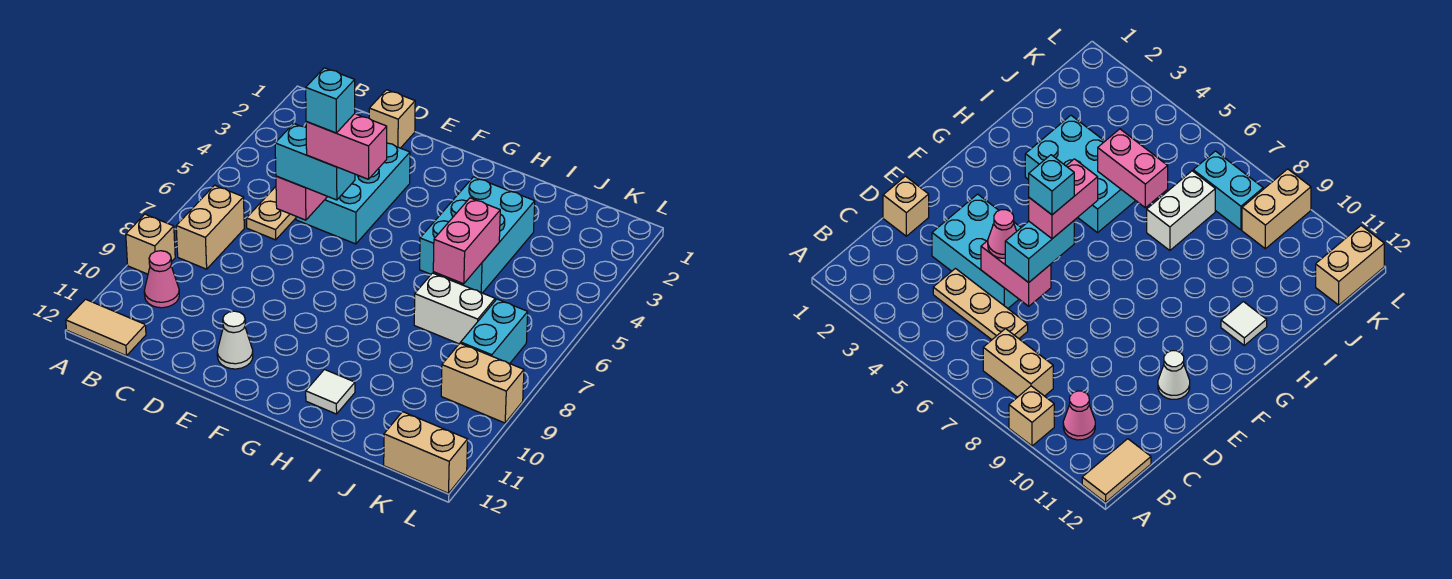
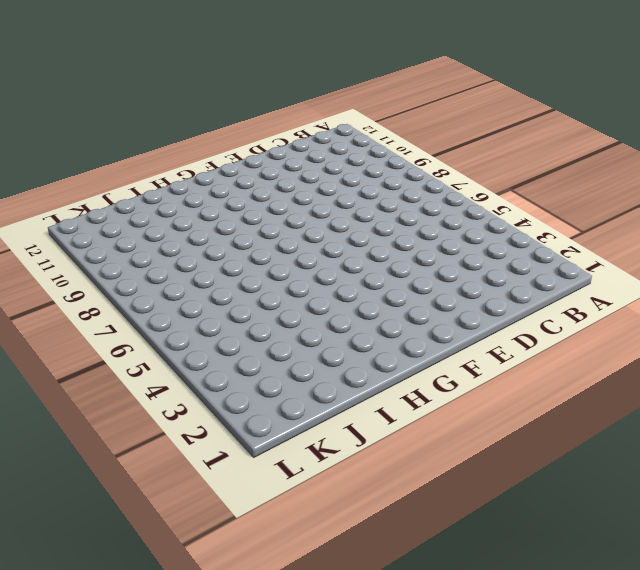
none -> tan brick A9 level 1
none -> tan tile A12:B12 level 1
none -> tan brick B7:B8 level 1

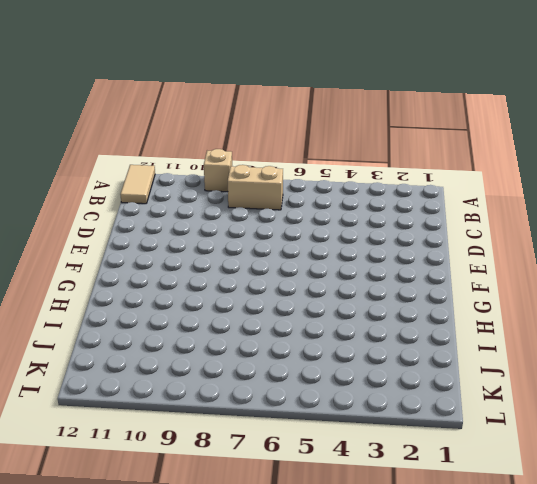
none -> pink cone B10 level 1
none -> tan plate C4:C6 level 1
none -> tan brick D1 level 1

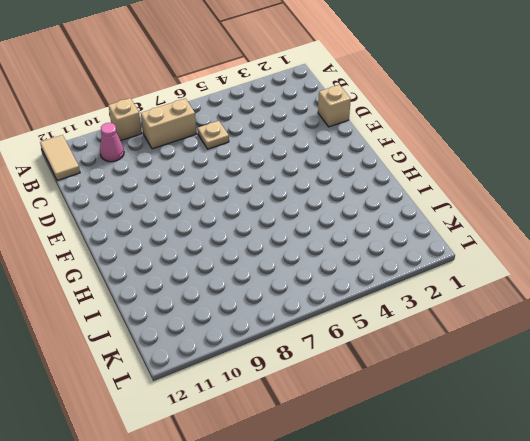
tan plate C6 level 1 -> tan plate C4:C6 level 1
none -> cyan brick D3:E5 level 1
none -> white cone E11 level 1
none -> cyan brick H3:I5 level 1

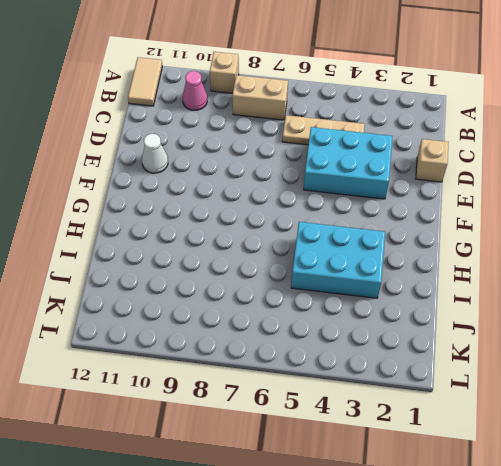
none -> white tile H11 level 1
none -> white brick I7:J7 level 1
none -> cyan brick K7:K8 level 1

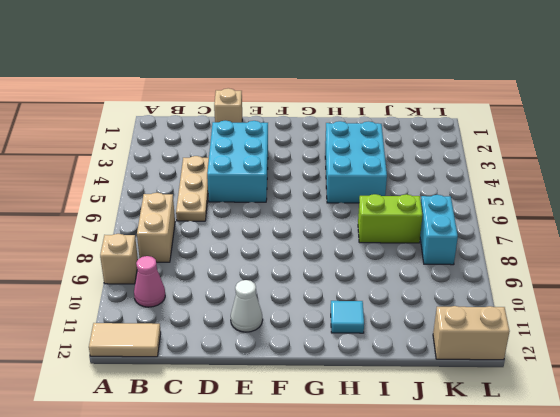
cyan tile H11 level 1 -> white tile H11 level 1
lime brick I7:J7 level 1 -> white brick I7:J7 level 1
none -> tan brick K9:L9 level 1
none -> pink brick D5:D6 level 2
none -> pink brick I5:I6 level 2

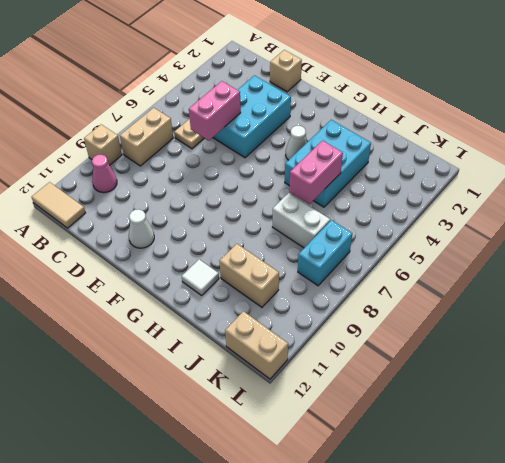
white cone G4 level 1 -> none
tan brick I10:J10 level 1 -> tan brick K9:L9 level 1
none -> pink cone D5 level 3
none -> cyan brick D6:E6 level 3
none -> pink brick E6:F6 level 4

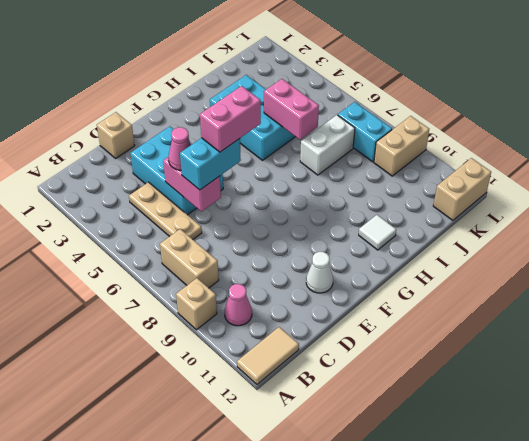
none -> cyan brick E6 level 5

